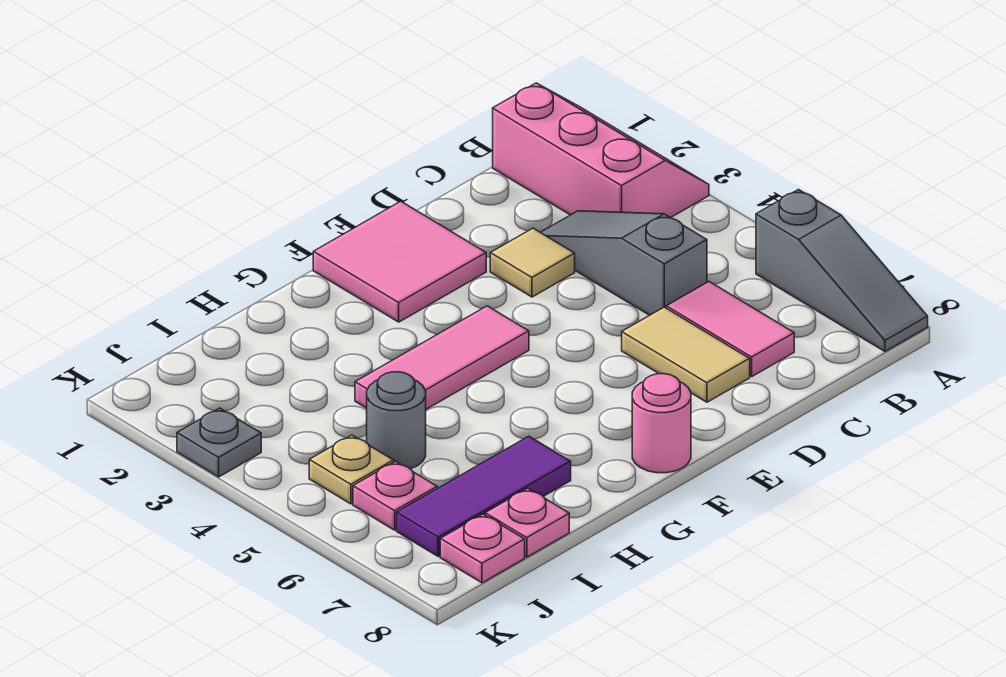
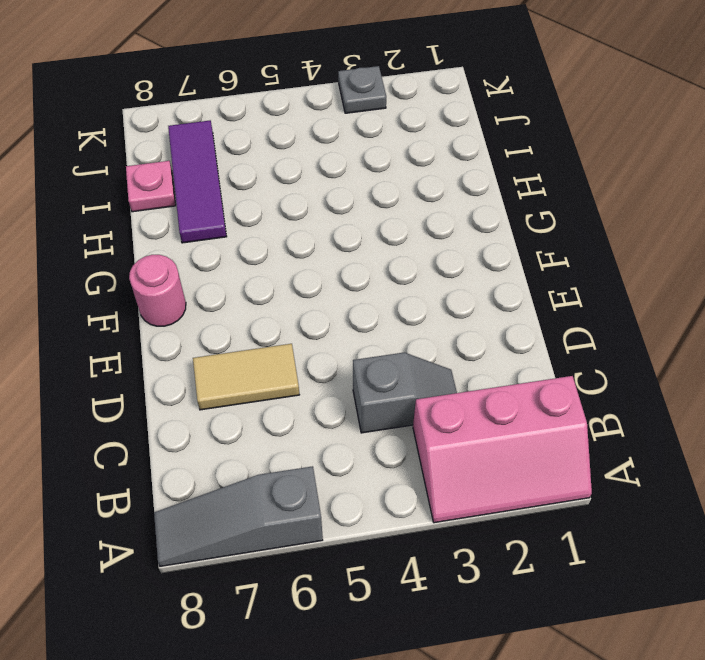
grey slope C3:C4 level 1 top 4 -> grey slope C3:C5 level 1 top 5
none -> pink tile C6:C7 level 1
none -> tan tile D3 level 1
none -> pink tile E1:F2 level 1

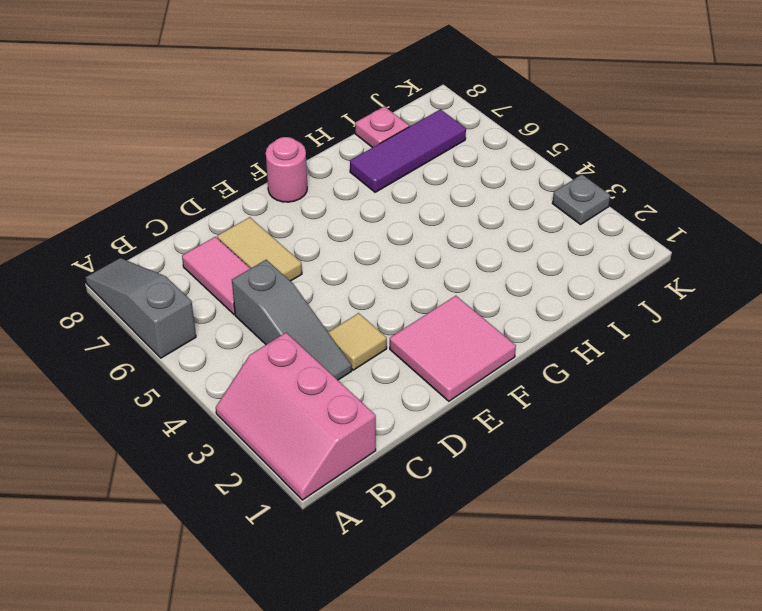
none -> pink tile F4:H4 level 1
none -> grey round brick I5 level 1
none -> tan plate J5 level 1

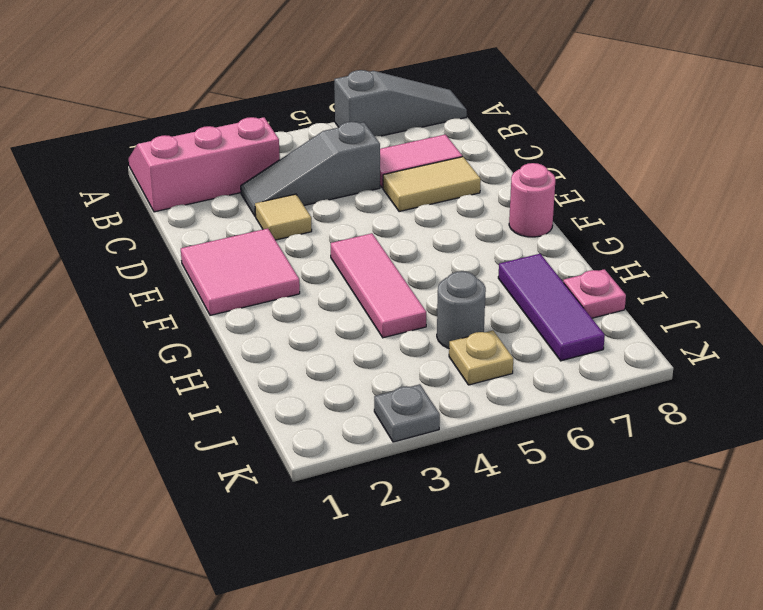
none -> pink plate J6 level 1
none -> pink plate J8 level 1

